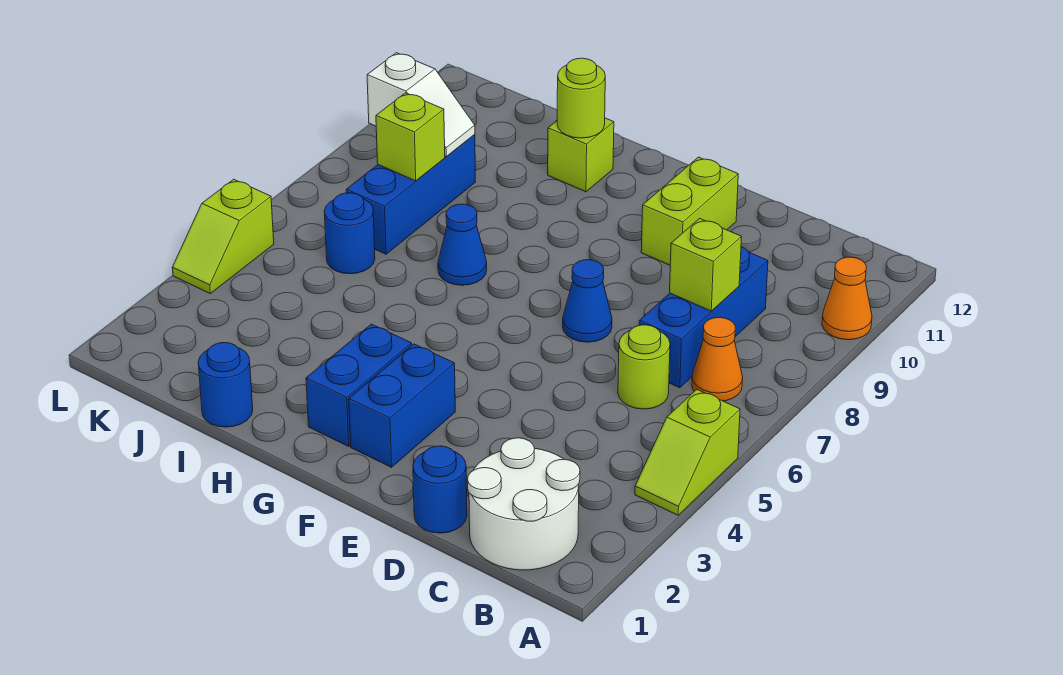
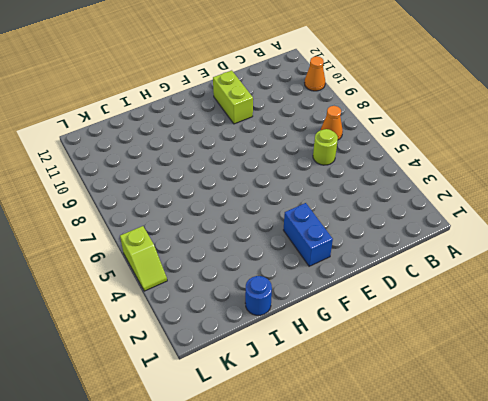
none -> lime slope A4:A5 level 1 top 5
none -> white round brick B1:C2 level 1
none -> blue brick C7:C9 level 1

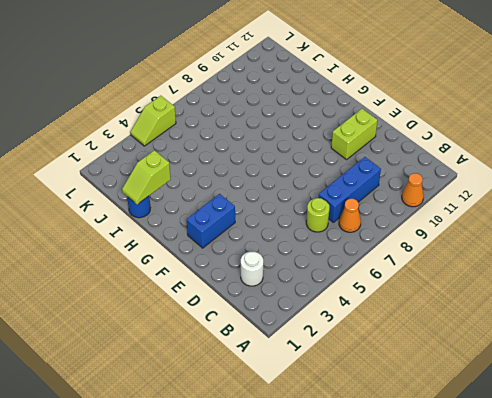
white round brick C2 level 1 -> white round brick B1:C2 level 1
lime slope I1:I2 level 2 top 2 -> lime slope A4:A5 level 1 top 5
none -> blue round brick D1 level 1
none -> blue cone E7 level 1
none -> blue brick G2:G3 level 1

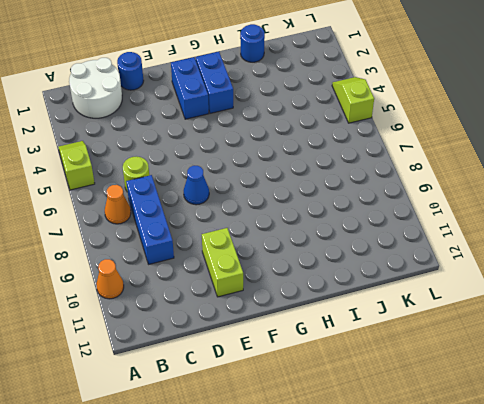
none -> blue cone H7 level 1
none -> lime brick H11 level 1
none -> blue round brick J6 level 1

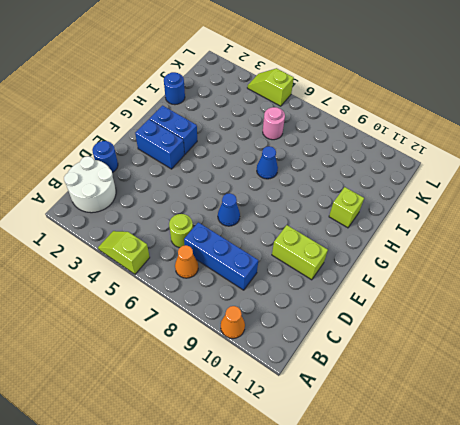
pink round brick J6 level 1 -> blue round brick J6 level 1
none -> blue brick J7:J9 level 1
none -> lime brick C8 level 2
none -> lime round brick H11 level 2

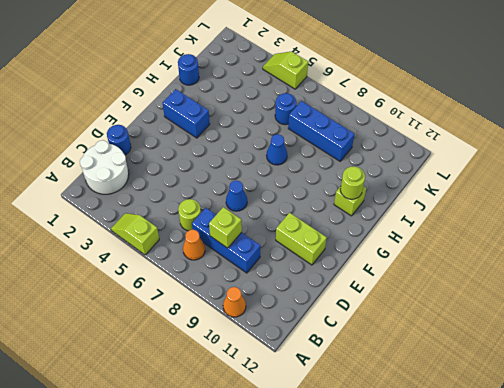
none -> blue brick F2:F3 level 1
none -> lime brick J8 level 2
none -> white slope J9:K9 level 2 top K

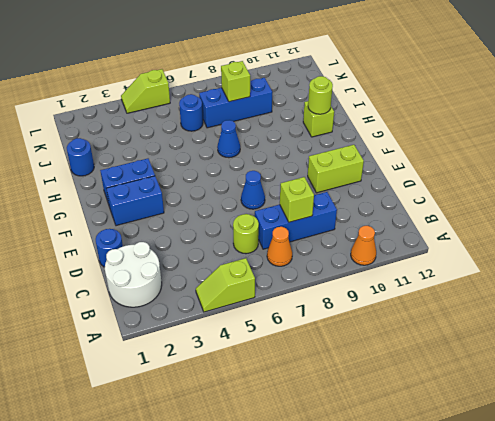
none -> white slope J9:K9 level 2 top K

